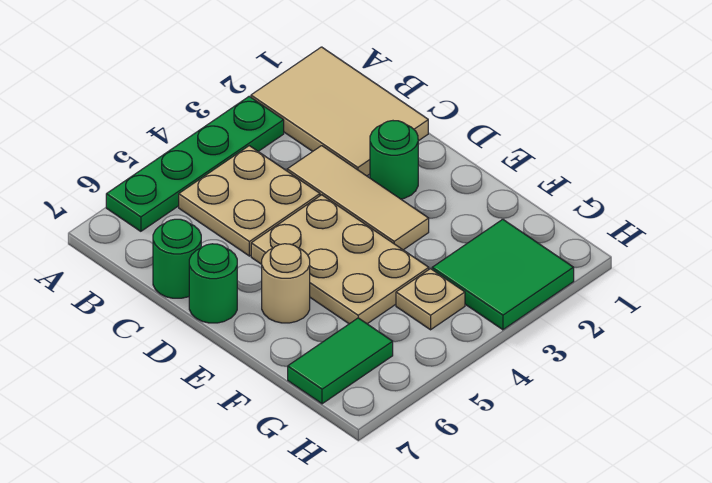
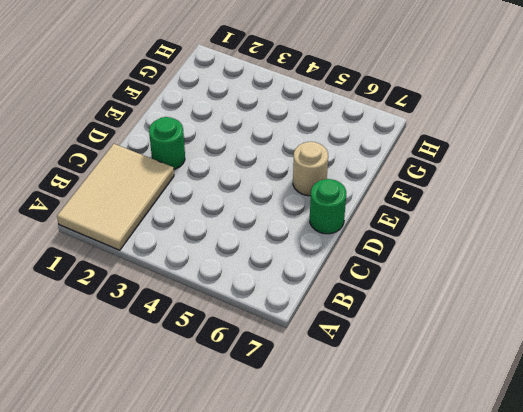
none -> green plate A3:A6 level 1
none -> tan plate B4:C5 level 1
none -> tan tile C3:E3 level 1

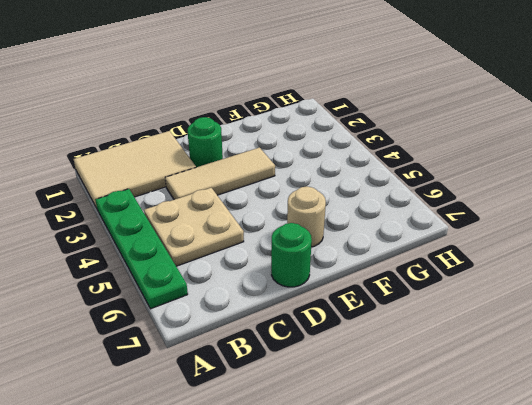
none -> green round brick C7 level 1
none -> tan plate D4:F5 level 1
none -> green tile G2:H3 level 1

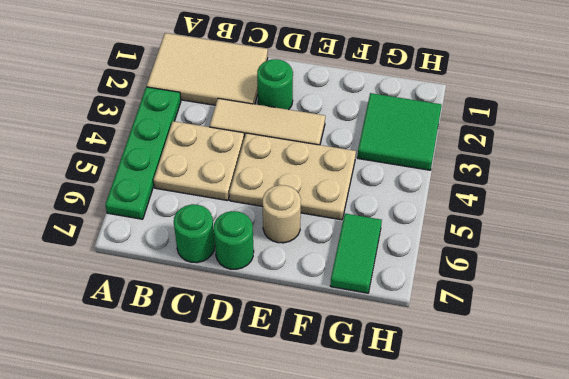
none -> tan plate G4 level 1

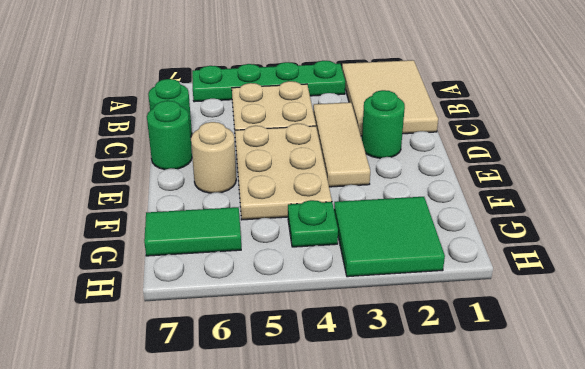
green plate G4 level 1 -> tan plate G4 level 1

